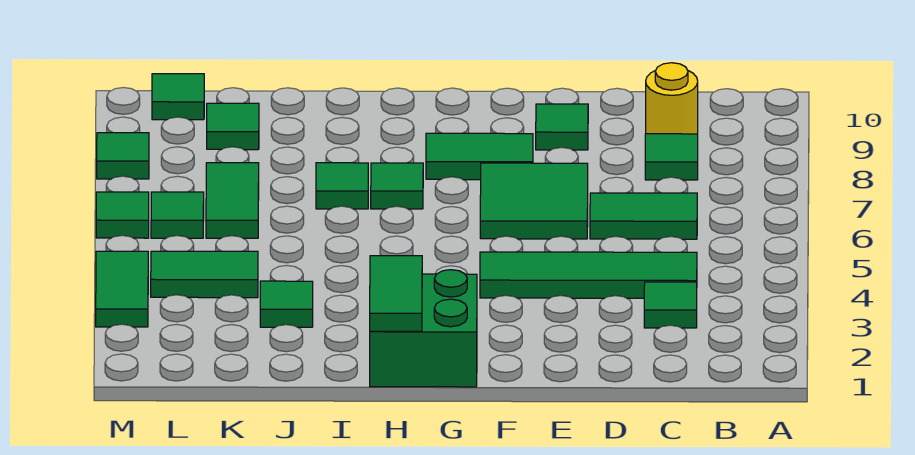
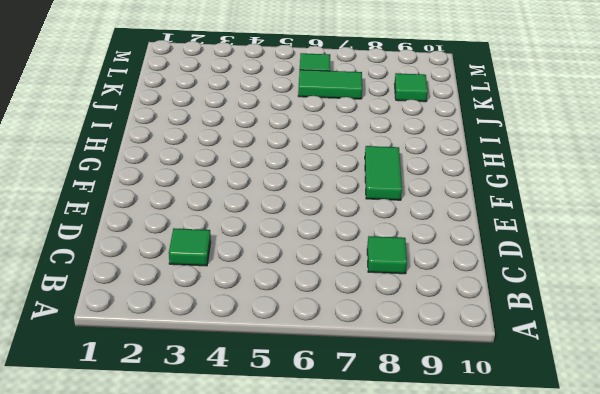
none -> green tile C4:F4 level 1
none -> green tile C6:D6 level 1
none -> yellow round brick C9 level 1

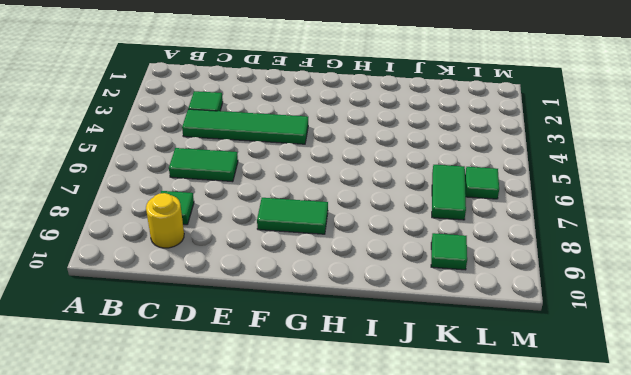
none -> green tile E6:F7 level 1
none -> green tile E9 level 1
none -> green brick G1:H2 level 1

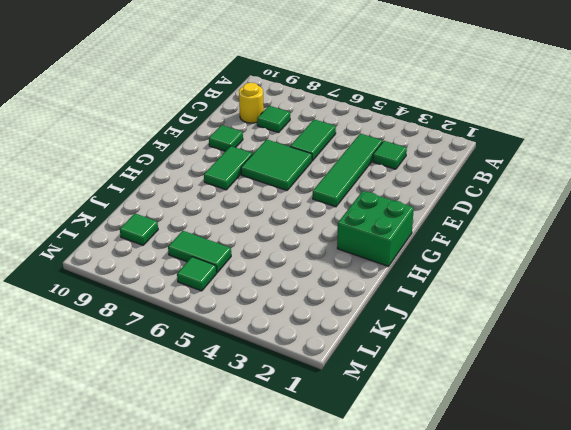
none -> green tile H7 level 1
none -> green tile I7 level 1
none -> green tile J3 level 1

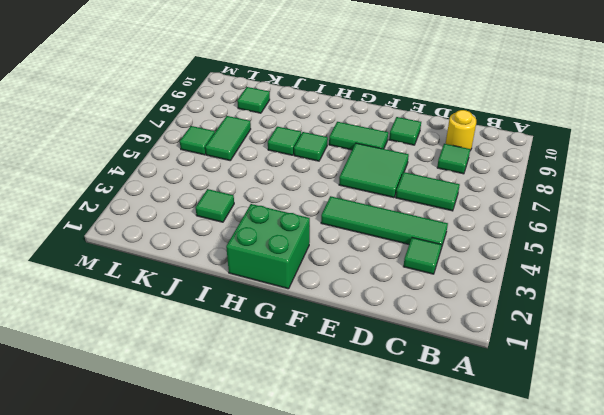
none -> green tile K4:L4 level 1
none -> green tile L10 level 1
none -> green tile M3:M4 level 1

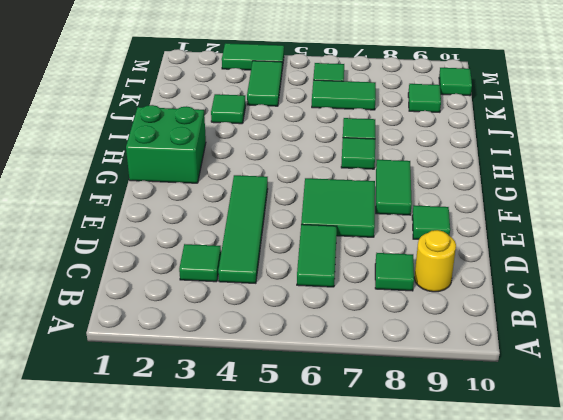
none -> green tile M6 level 1
none -> green tile M8 level 1
none -> green tile H1:H2 level 2

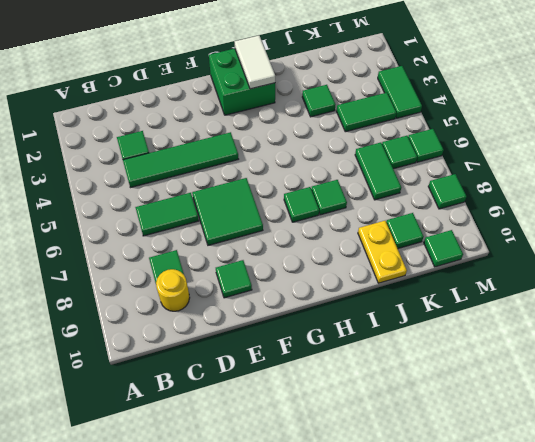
white tile H1:H2 level 2 -> green tile H1:H2 level 2
yellow plate J9:J10 level 1 -> none
none -> green tile F8:G8 level 1

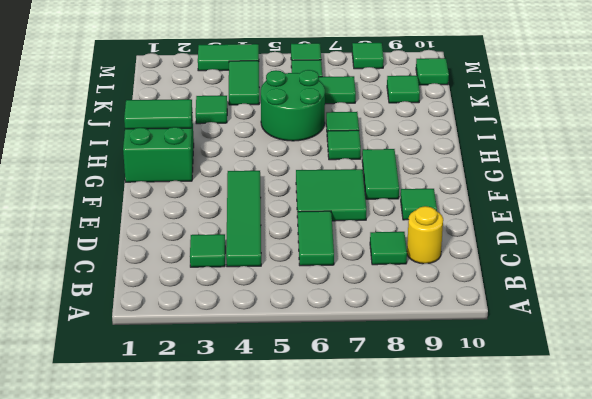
green round brick I5:J6 level 1 -> none

